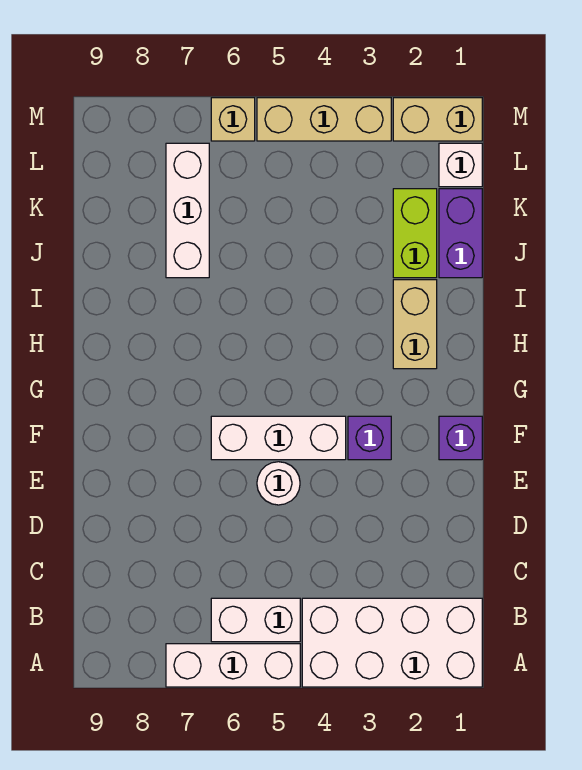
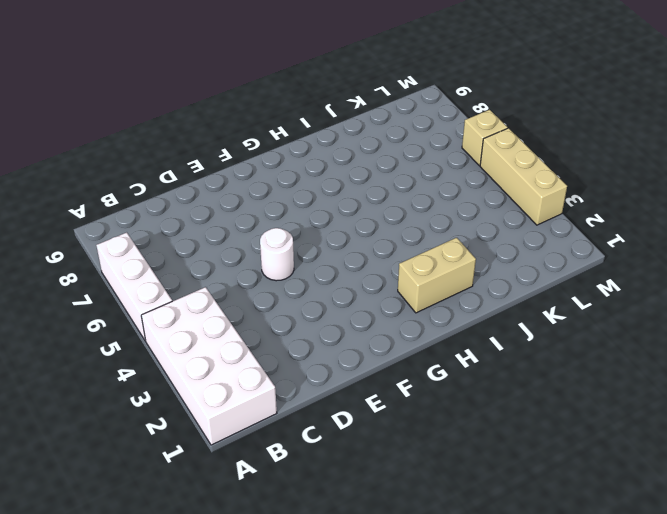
none -> white brick B5:B6 level 1
none -> purple brick F1 level 1
none -> purple brick F3 level 1

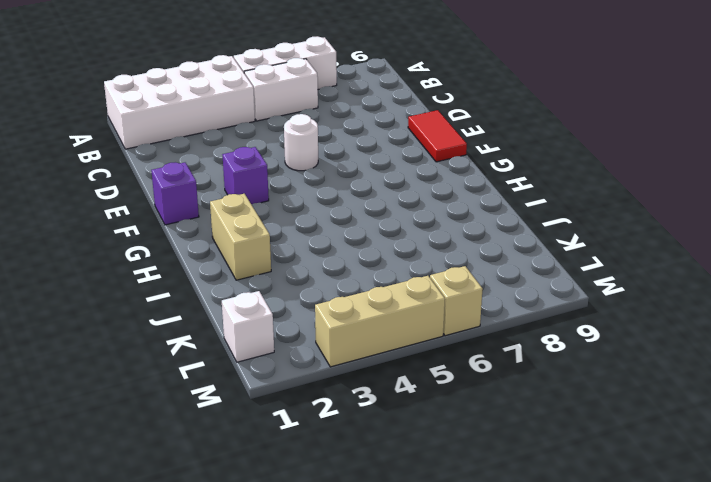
red tile E9:F9 level 1 -> none
none -> white brick F4:F6 level 1
none -> purple brick J1:K1 level 1
none -> lime brick J2:K2 level 1

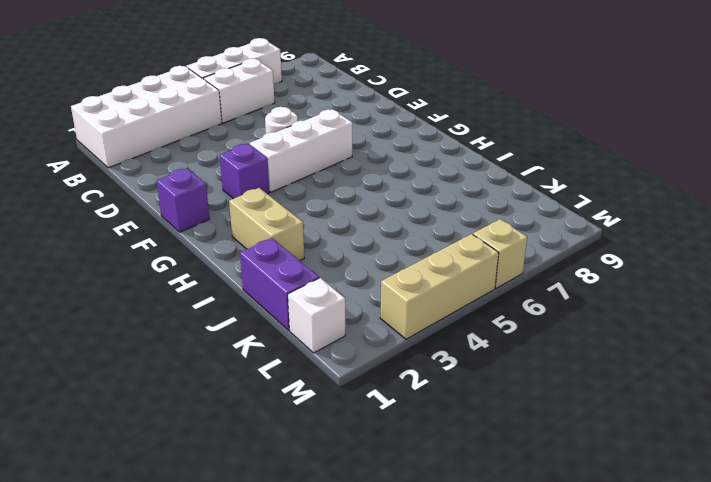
none -> lime brick J2:K2 level 1
none -> white brick J7:L7 level 1
none -> tan brick M1:M2 level 1

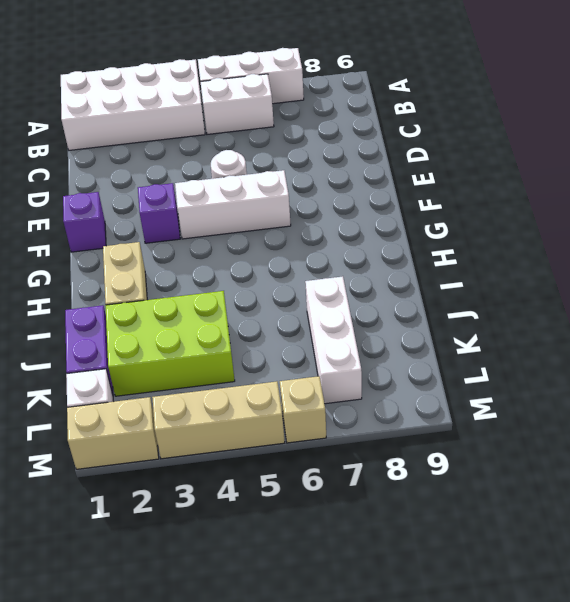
lime brick J2:K4 level 1 -> lime brick J2:K2 level 1

